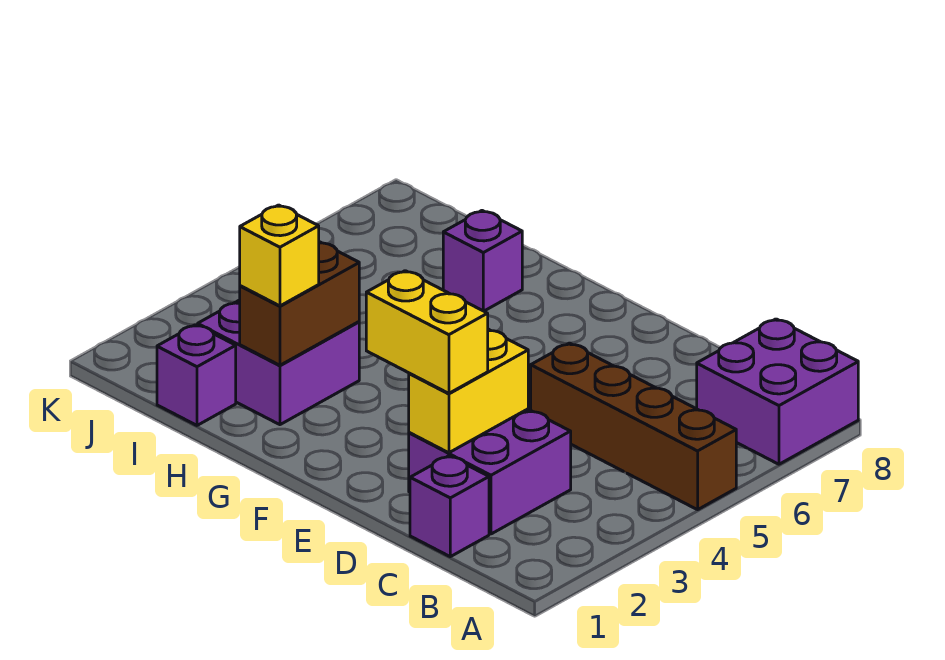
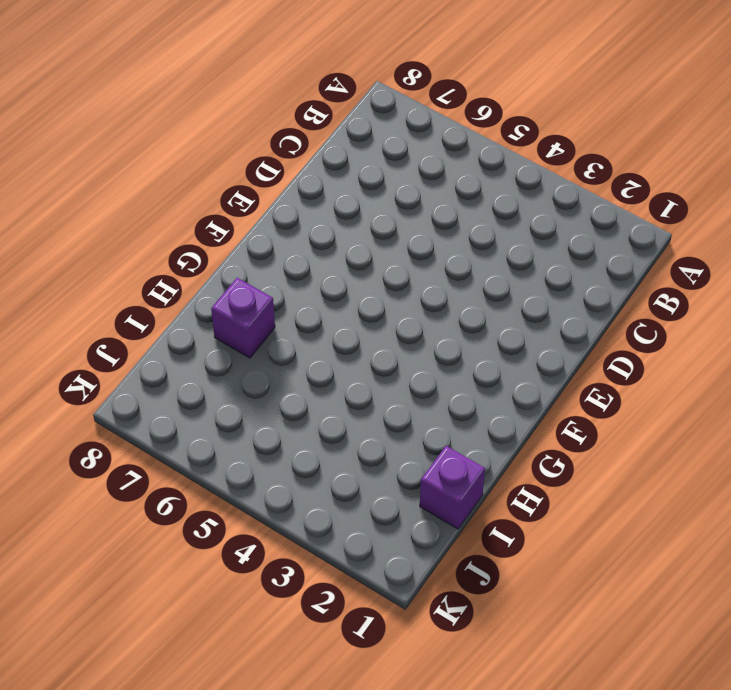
none -> brown brick A5:D5 level 1
none -> purple brick A7:B8 level 1

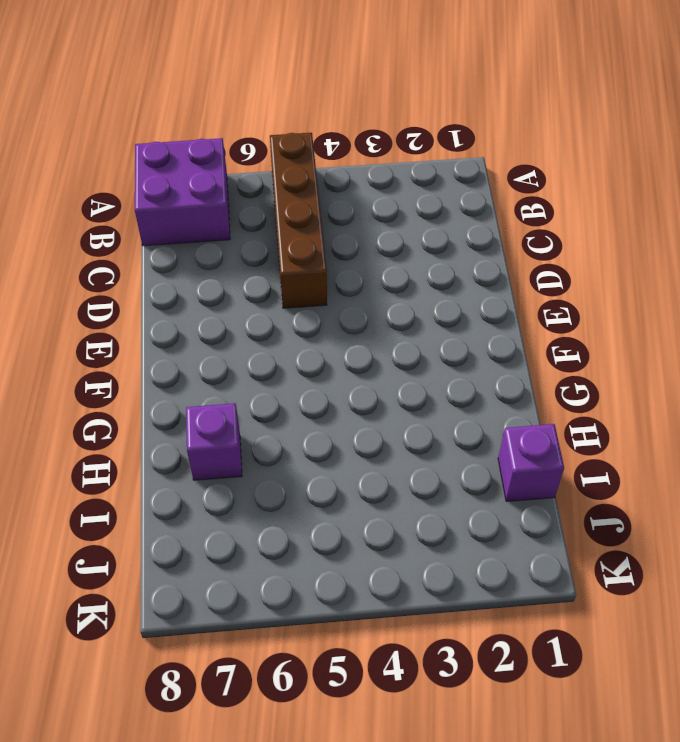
none -> purple brick C1 level 1
none -> purple brick C2:D3 level 1

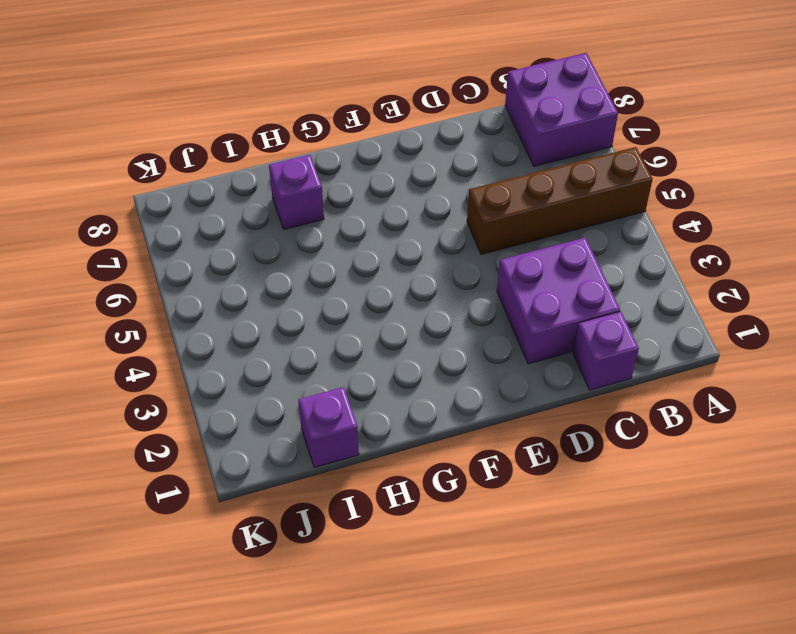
none -> purple brick H2:I3 level 1
none -> yellow brick D2:D3 level 2

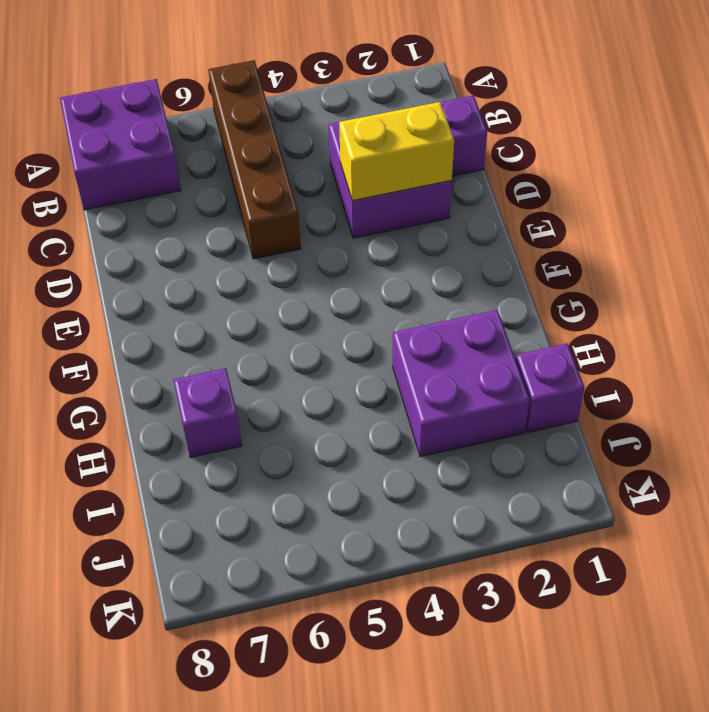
none -> brown brick H2:H3 level 2
none -> yellow brick D2:E2 level 3

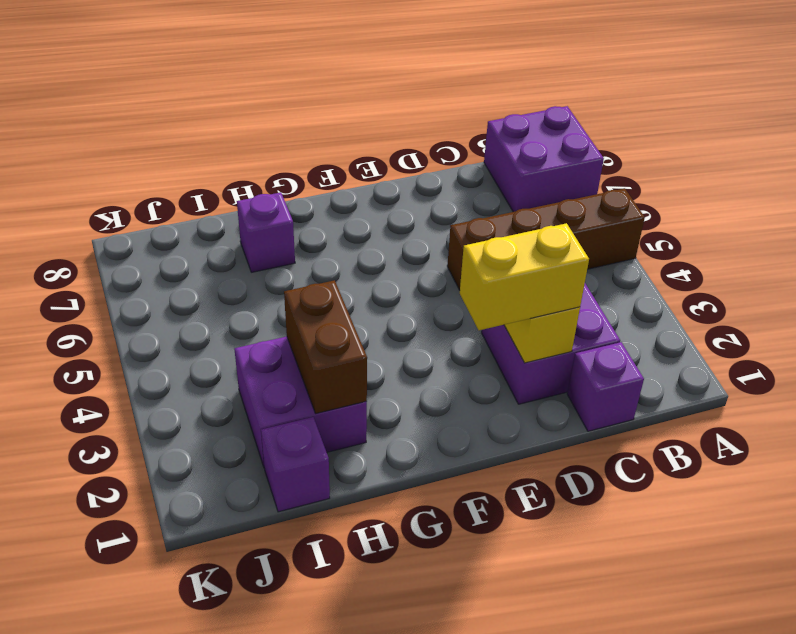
none -> yellow brick H2 level 3

